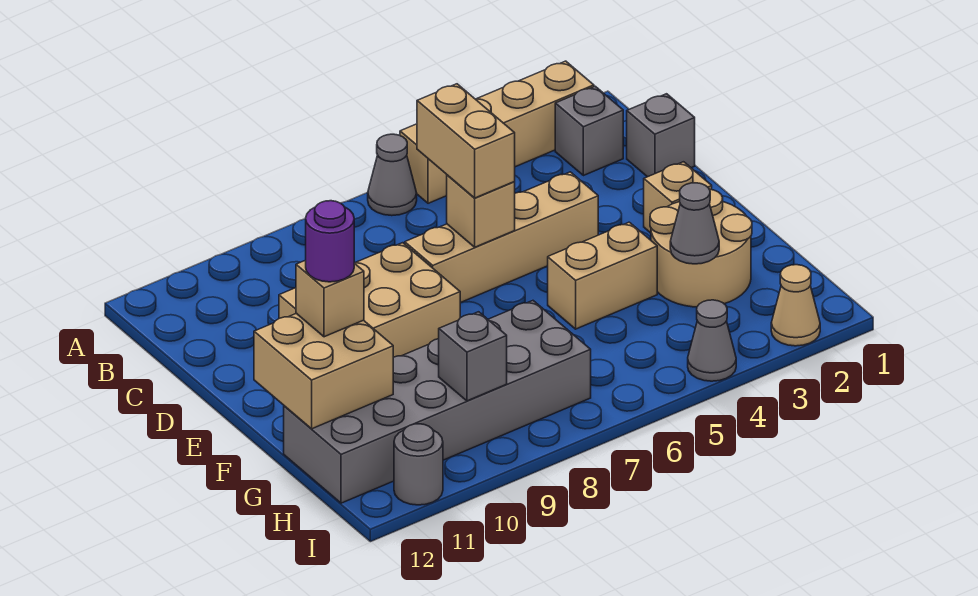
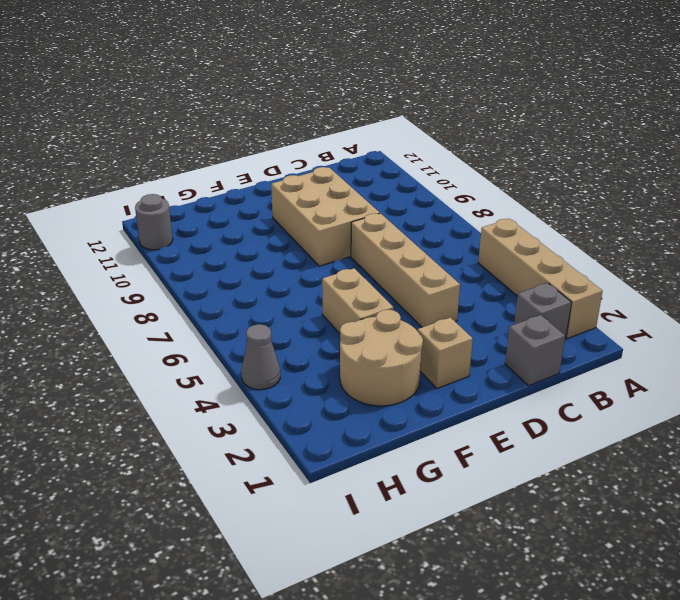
none -> grey cone A6 level 1
none -> grey brick G7:H12 level 1
none -> tan cone I2 level 1

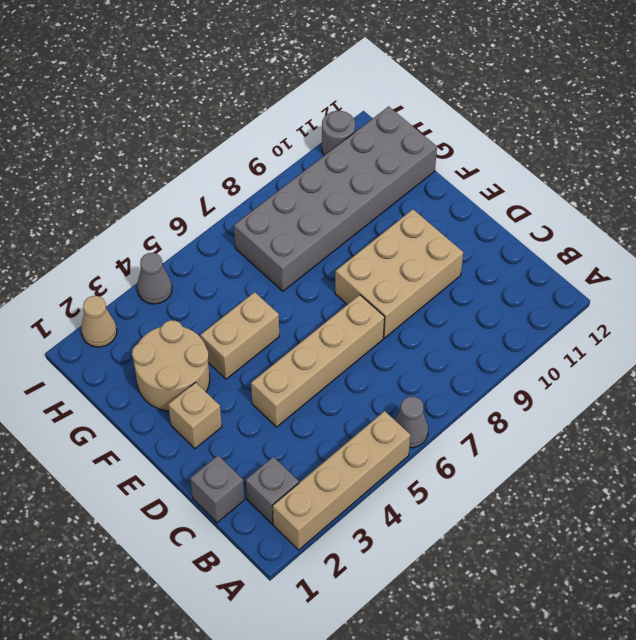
none -> tan brick D6 level 2
none -> tan brick F11:G12 level 2
none -> grey cone G3 level 2

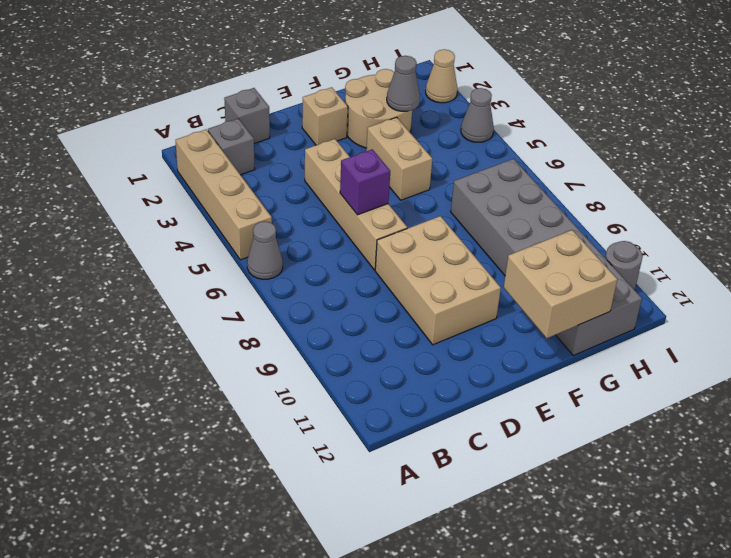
purple brick D6 level 2 -> tan brick D6 level 2
none -> grey brick H9 level 2
none -> tan brick C6:D6 level 3
none -> tan brick F11 level 3

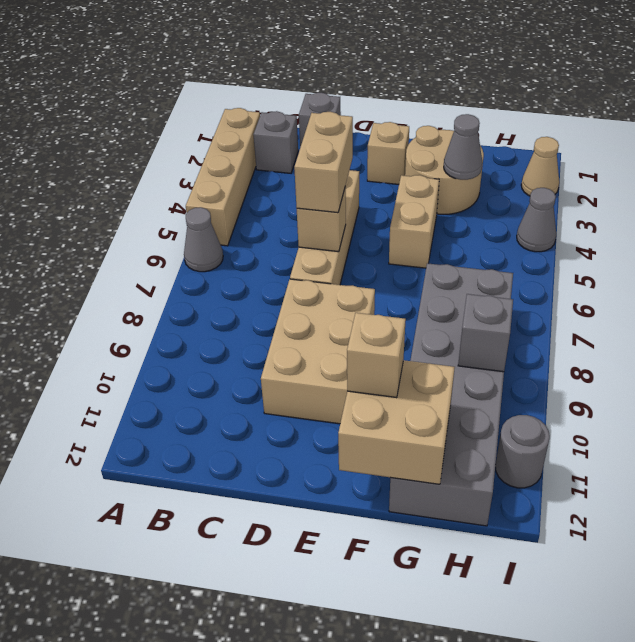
tan brick D5:D6 level 3 -> tan brick C6:D6 level 3
none -> purple round brick F11 level 4

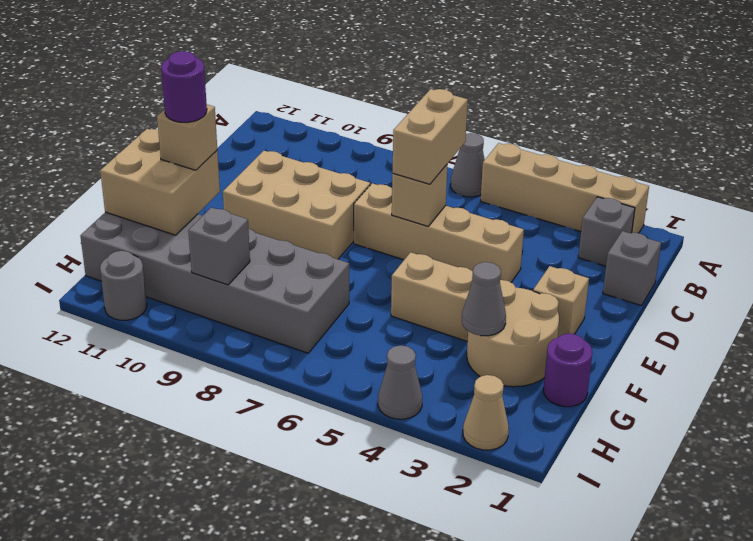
purple round brick G1 level 1 -> none

